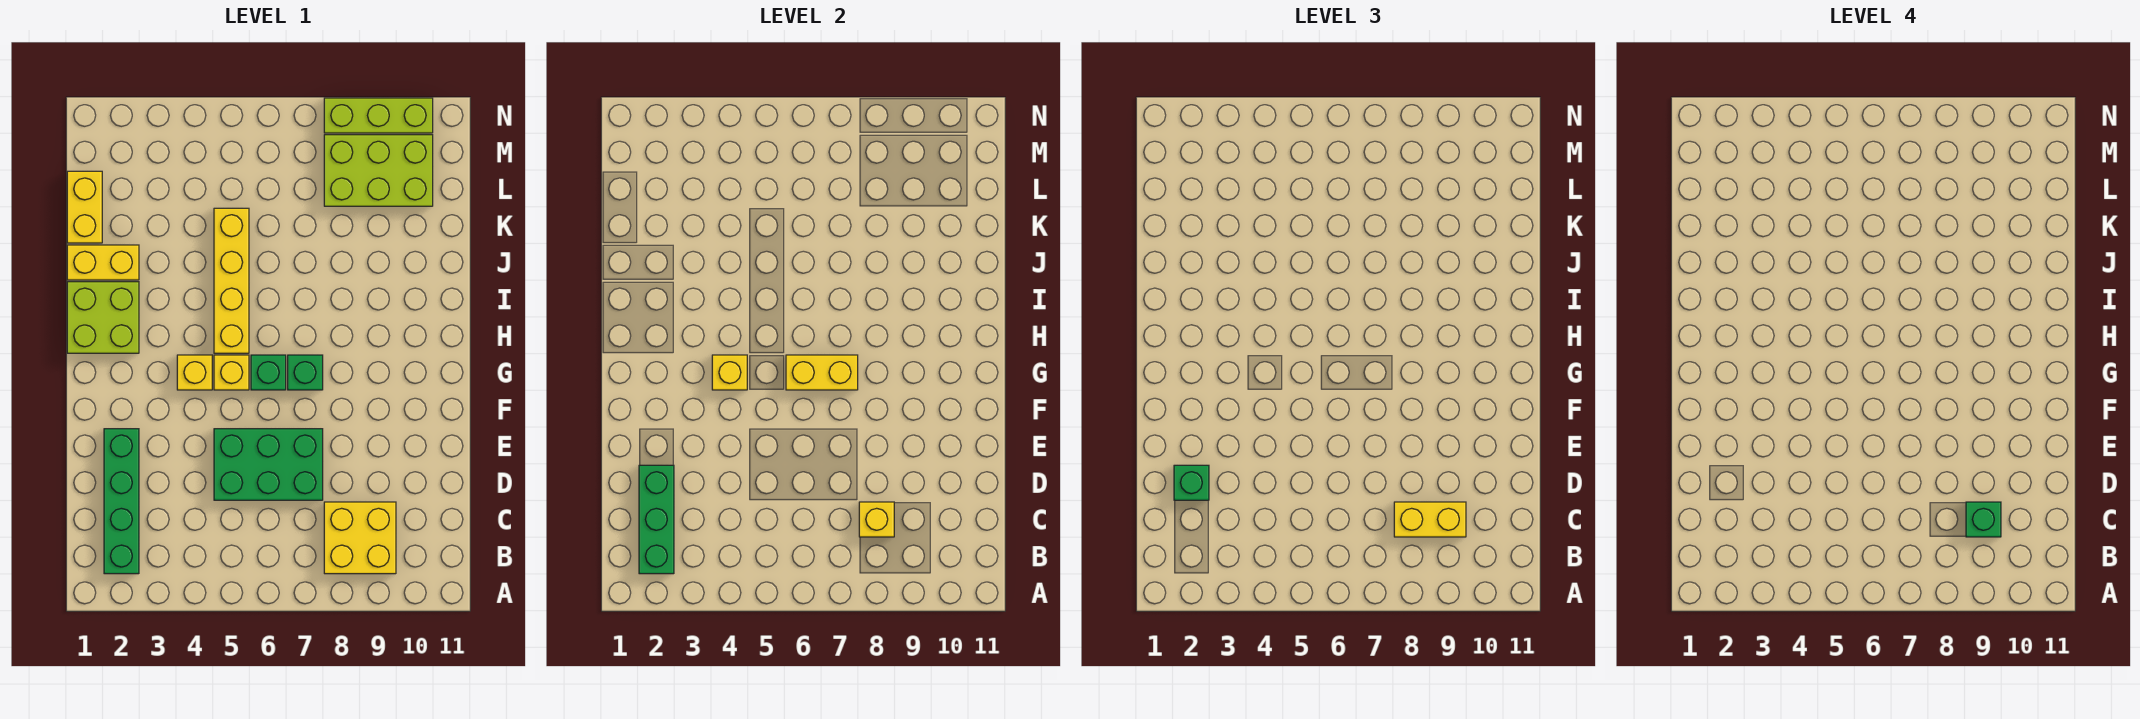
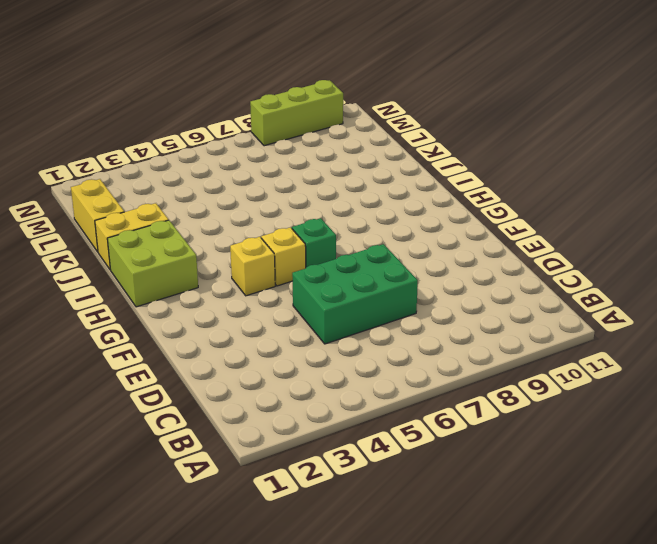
none -> green brick B2:E2 level 1
none -> yellow brick B8:C9 level 1
none -> green brick G7 level 1

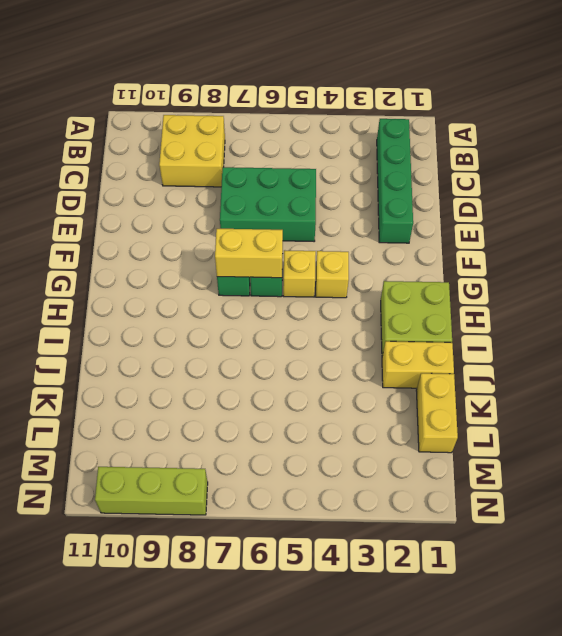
none -> yellow brick H5:K5 level 1
none -> lime brick L8:M10 level 1
none -> green brick B2:D2 level 2

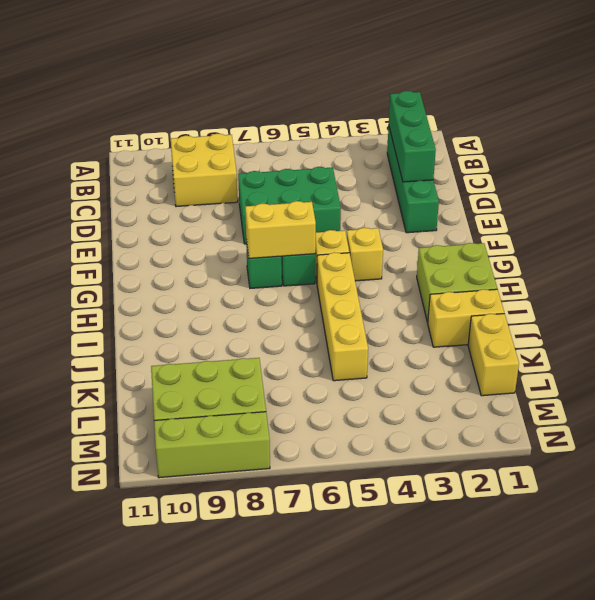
none -> yellow brick C8 level 2
none -> yellow brick G4 level 2
none -> yellow brick C8:C9 level 3

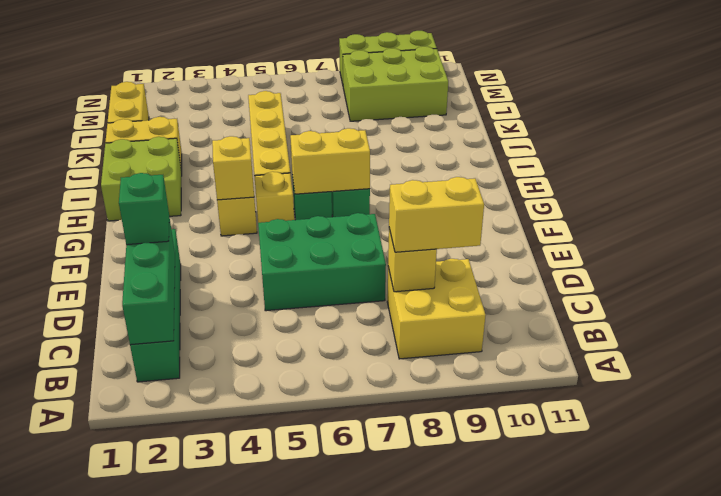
none -> green brick C9 level 4

